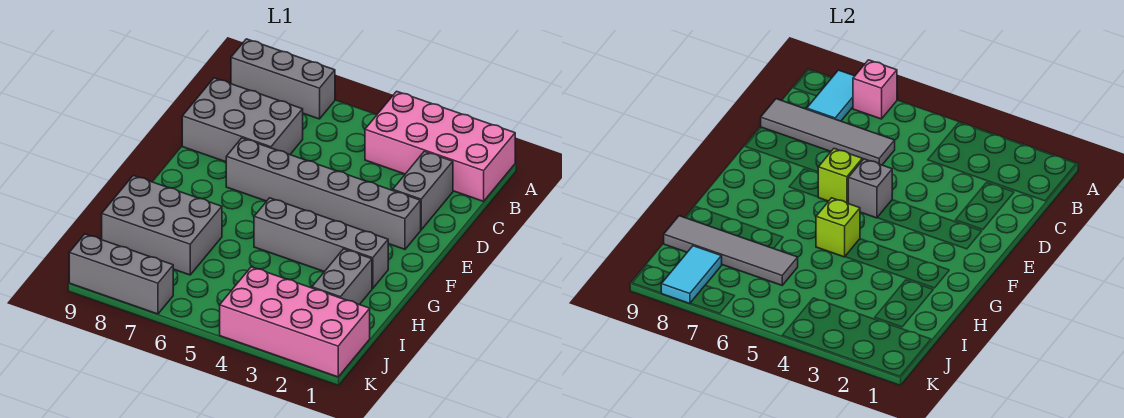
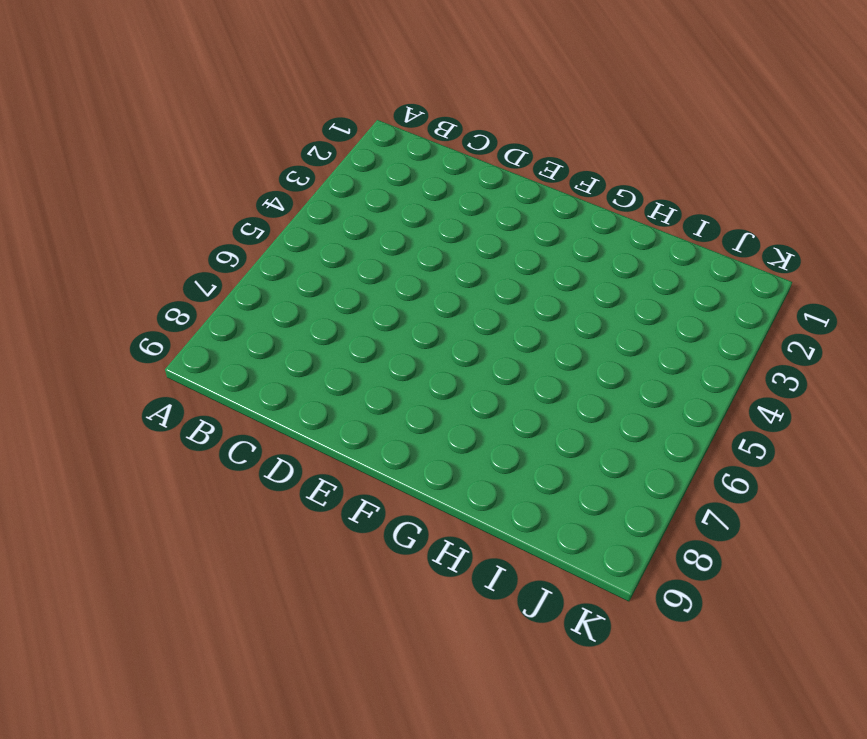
none -> pink brick A1:B4 level 1
none -> grey brick A7:A9 level 1
none -> grey brick C2:D2 level 1

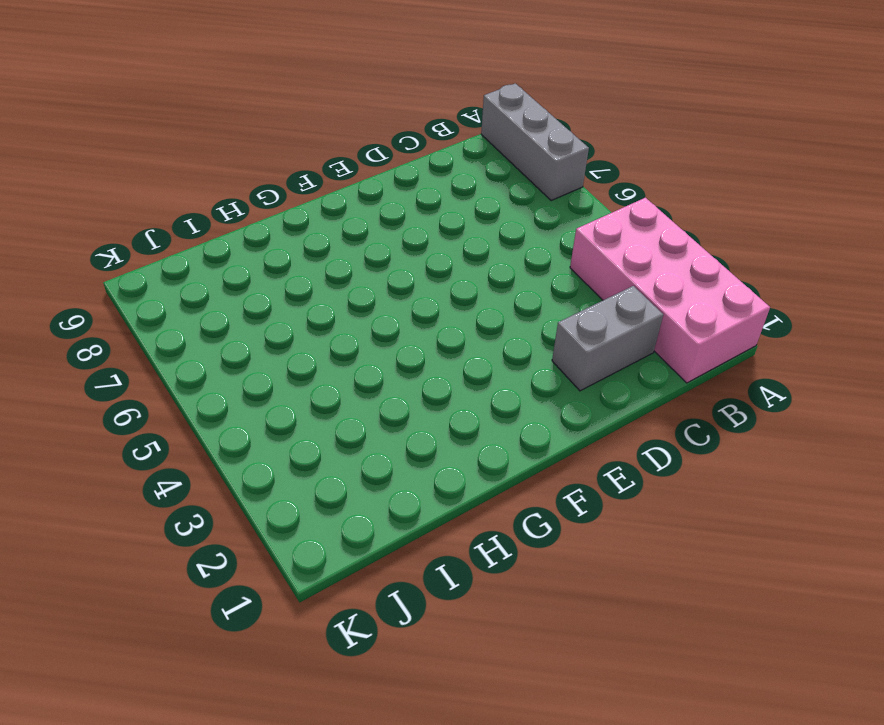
none -> grey brick C7:D9 level 1
none -> grey brick E2:E7 level 1
none -> grey brick G2:G5 level 1

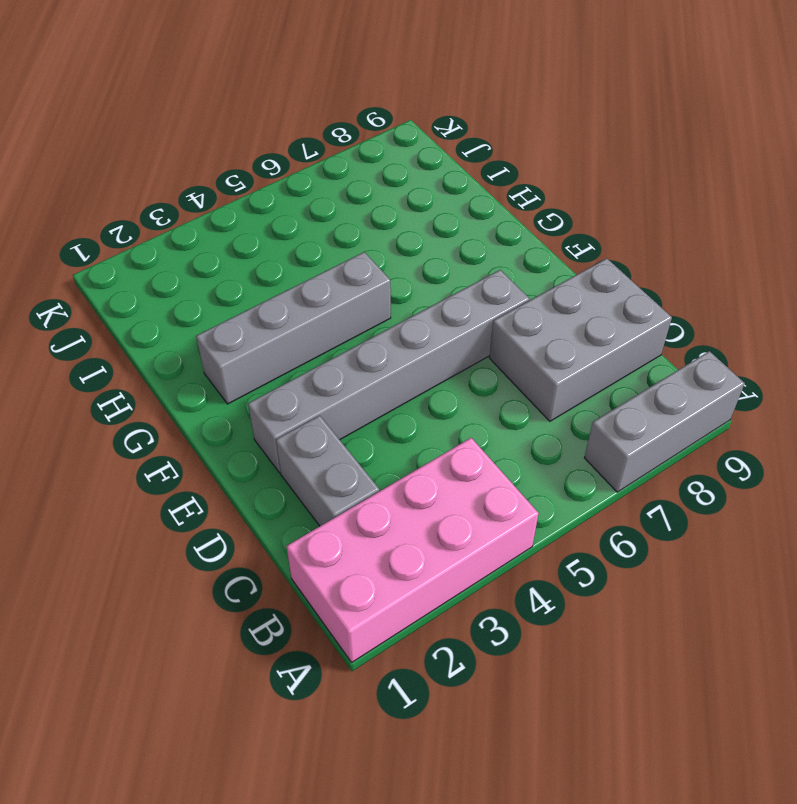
none -> grey brick H2:I2 level 1
none -> grey brick H7:I9 level 1
none -> pink brick J1:K4 level 1

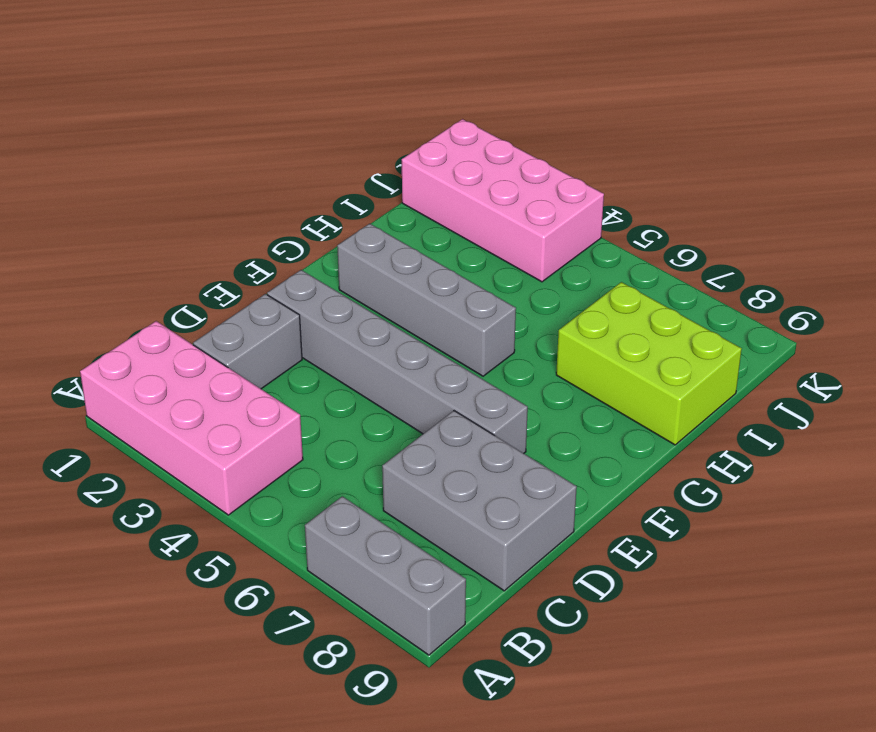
lime brick H7:I9 level 1 -> grey brick H7:I9 level 1
none -> grey brick H2:I2 level 1
none -> grey brick K7:K9 level 1
none -> pink brick A7 level 2

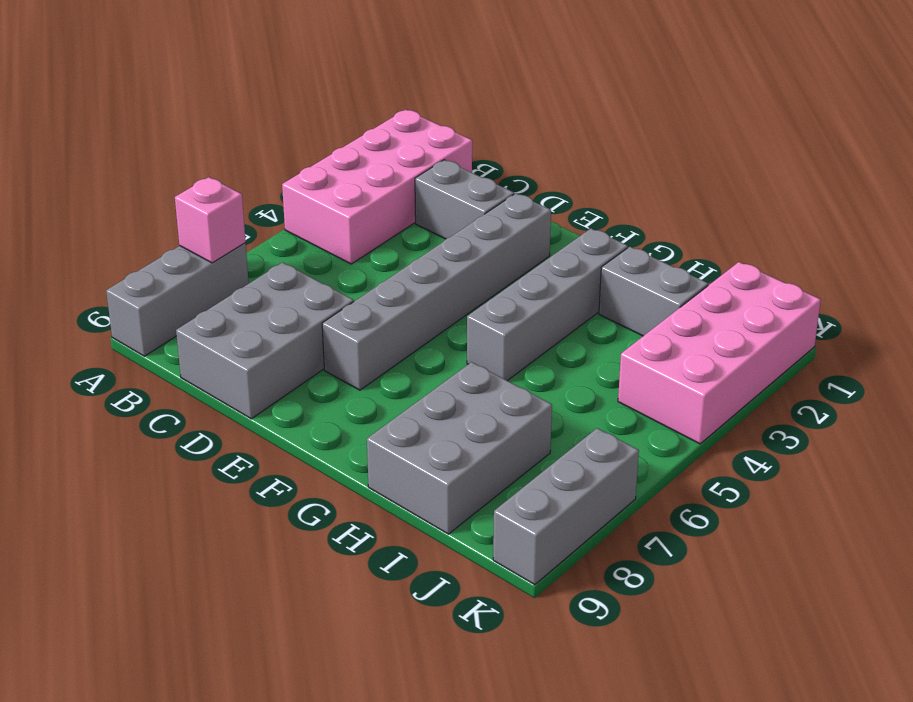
none -> cyan tile A8:B8 level 2
none -> grey tile C6:C9 level 2
none -> grey brick E5 level 2

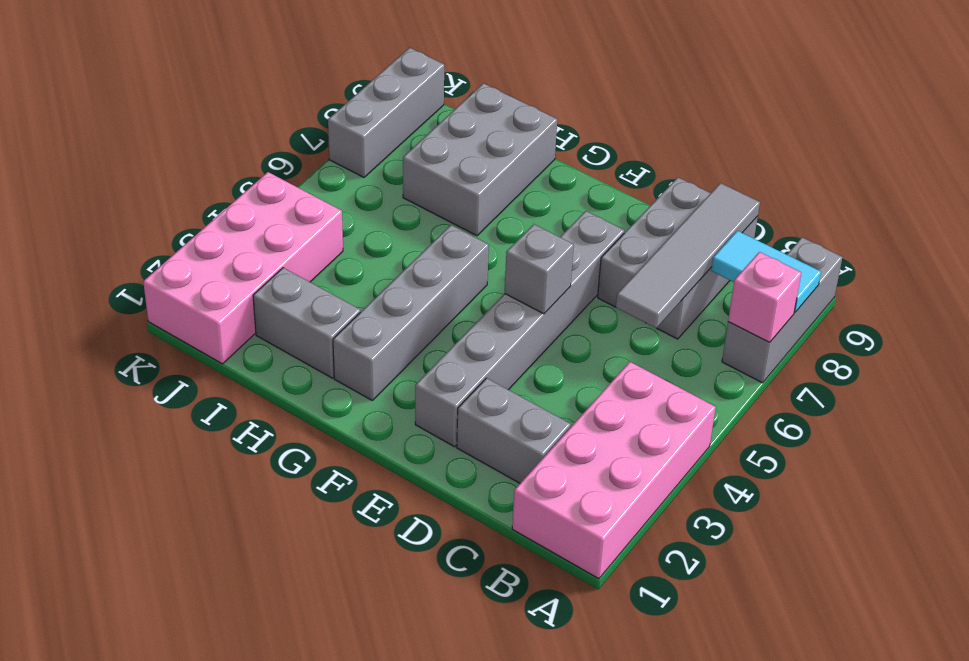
none -> lime brick E6 level 2
none -> lime brick G5 level 2
none -> grey tile I6:I9 level 2

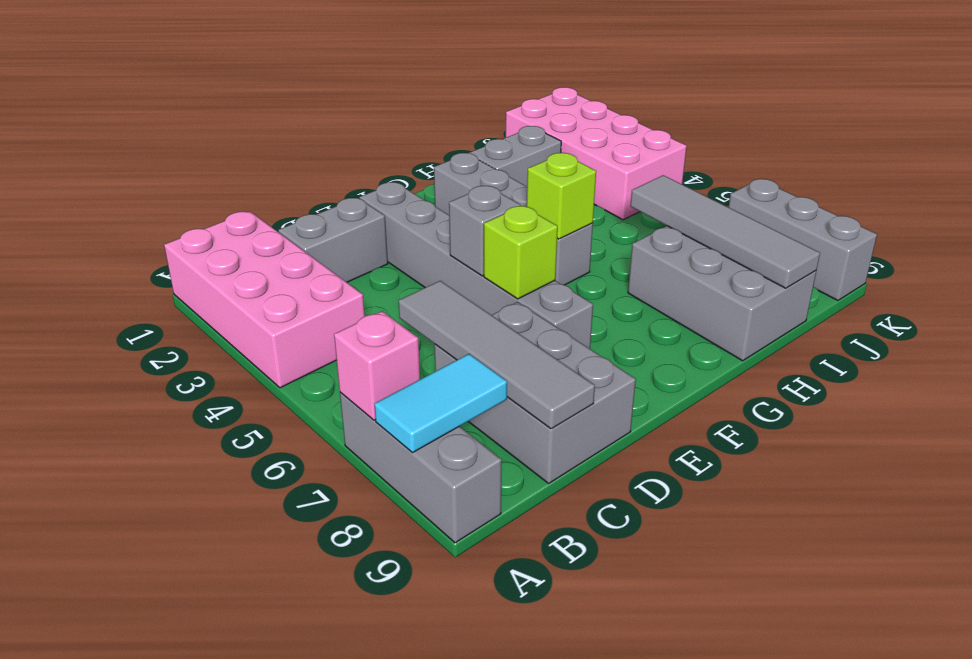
none -> cyan tile J8:K8 level 2

